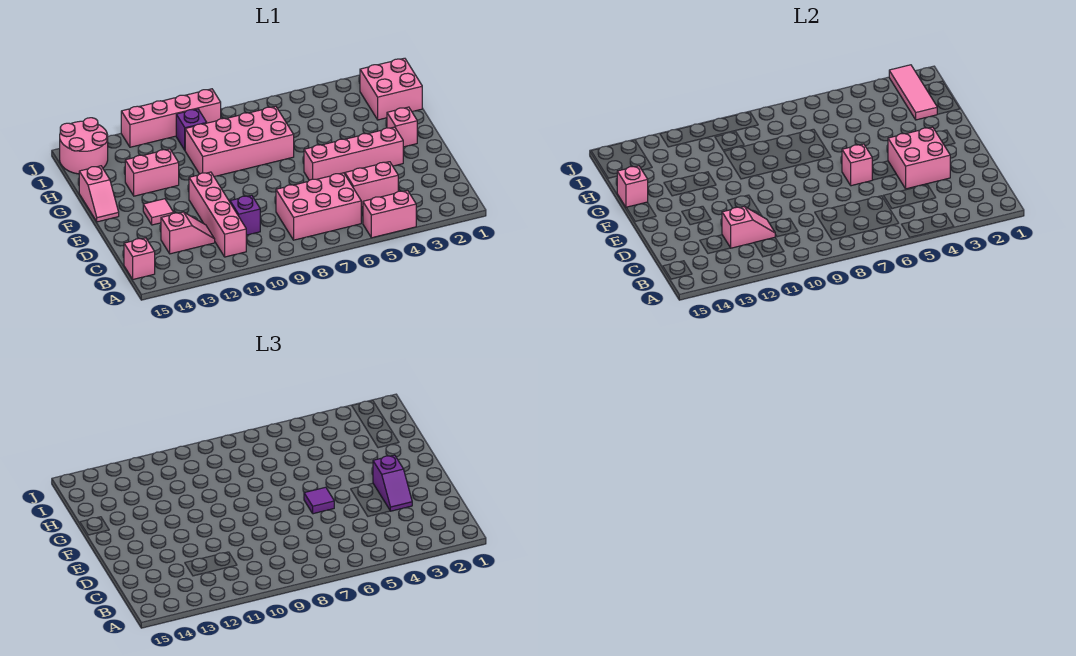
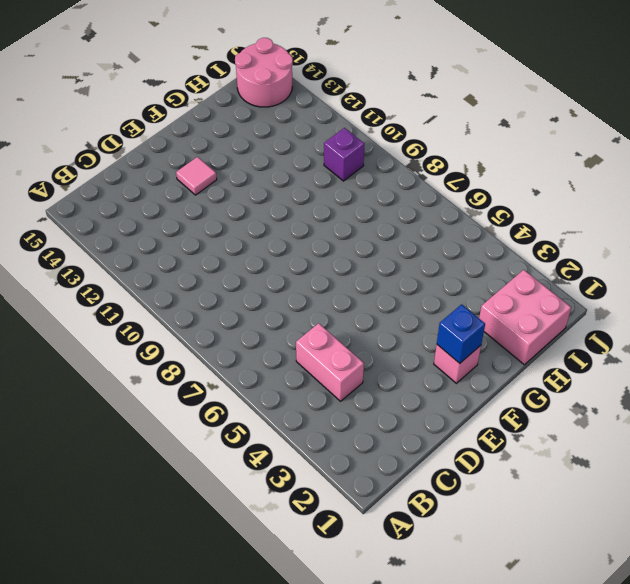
blue brick F2 level 2 -> none
none -> pink brick A4:A5 level 1
none -> pink brick B6:C8 level 1
none -> pink brick B11:E11 level 1

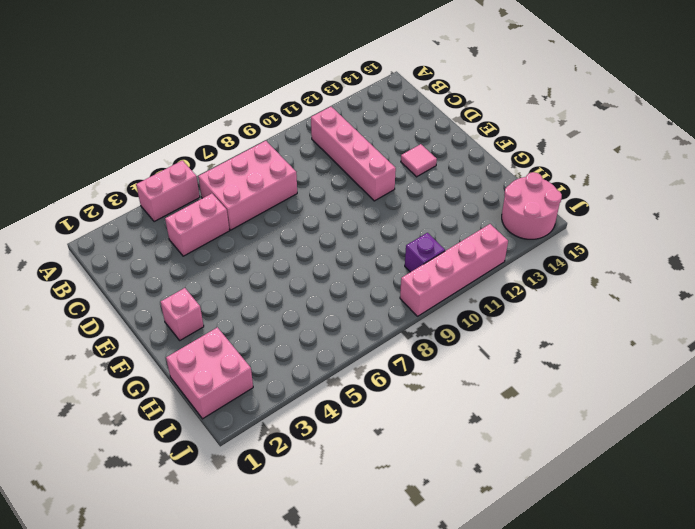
none -> pink brick B15 level 1
none -> purple brick C10 level 1
none -> pink slope C12:C13 level 1 top 13

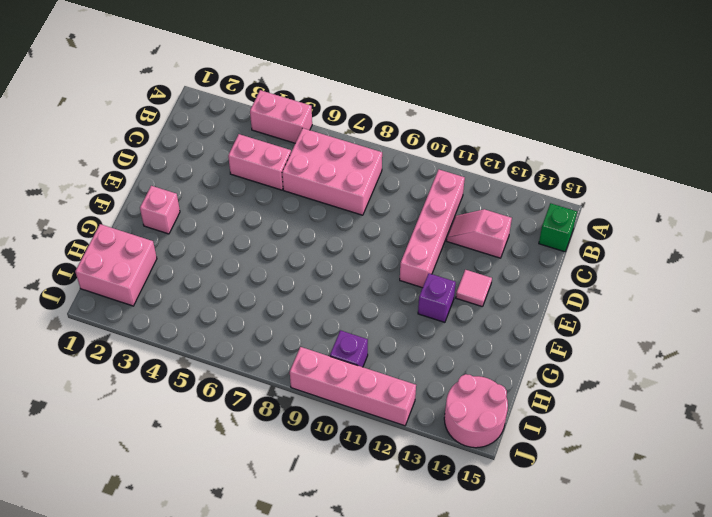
green brick B15 level 1 -> pink brick B15 level 1
purple brick F12 level 1 -> purple brick C10 level 1
none -> pink brick E3:E6 level 1
none -> pink slope F15:G15 level 1 top G
none -> pink brick G7:H10 level 1

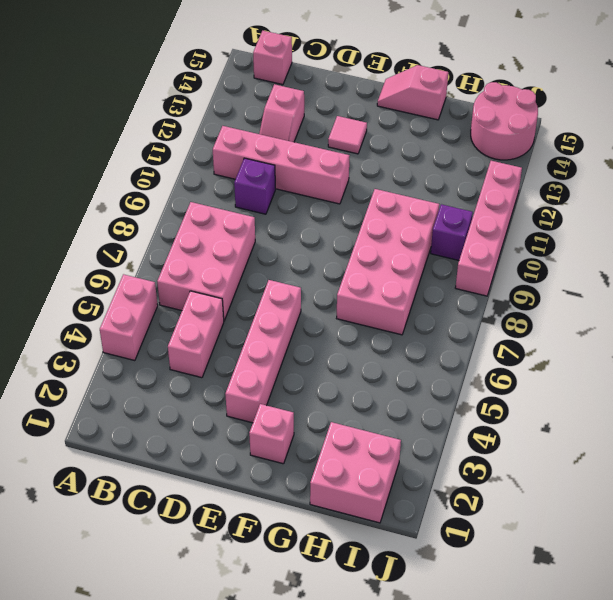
none -> pink brick G12:G13 level 1
none -> pink slope C11:C12 level 2 top 12
none -> pink brick D3:E4 level 2

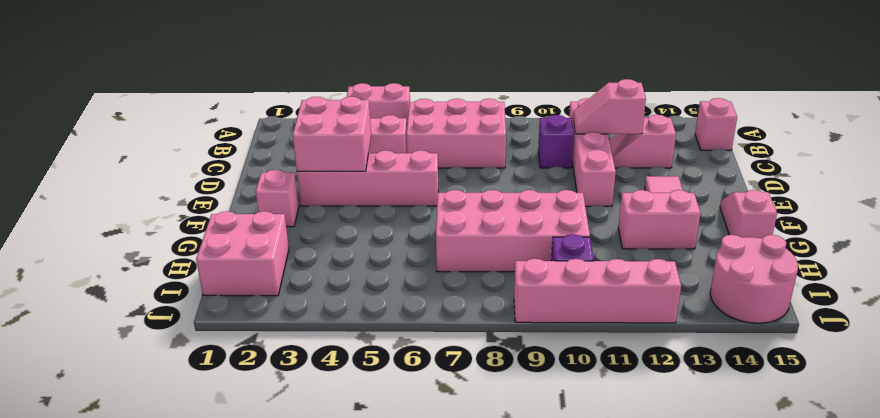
none -> pink brick E6 level 2
none -> pink brick G15 level 2
none -> pink tile H2:J2 level 2

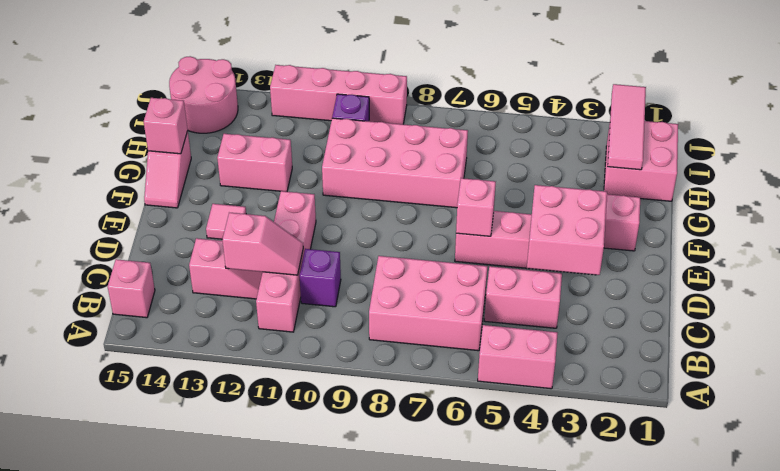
none -> purple slope D3:E3 level 3 top E
none -> purple tile E6 level 3

